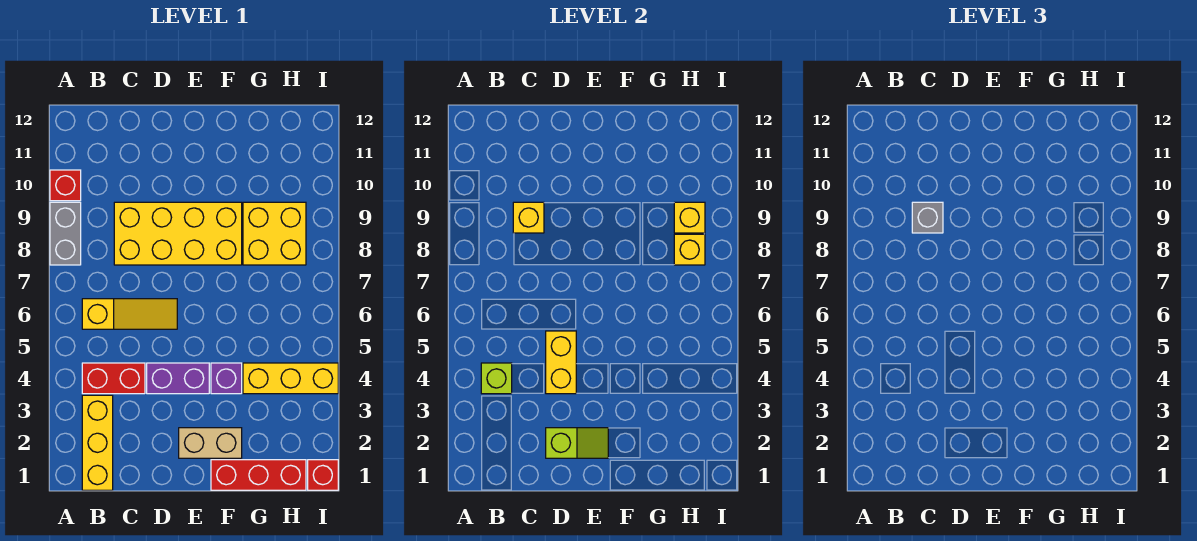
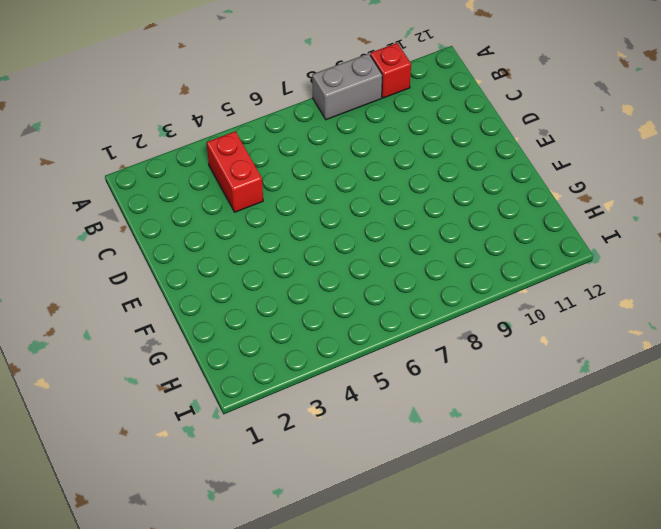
none -> yellow brick B1:B3 level 1
none -> yellow slope B6:D6 level 1 top B
none -> yellow brick C8:F9 level 1

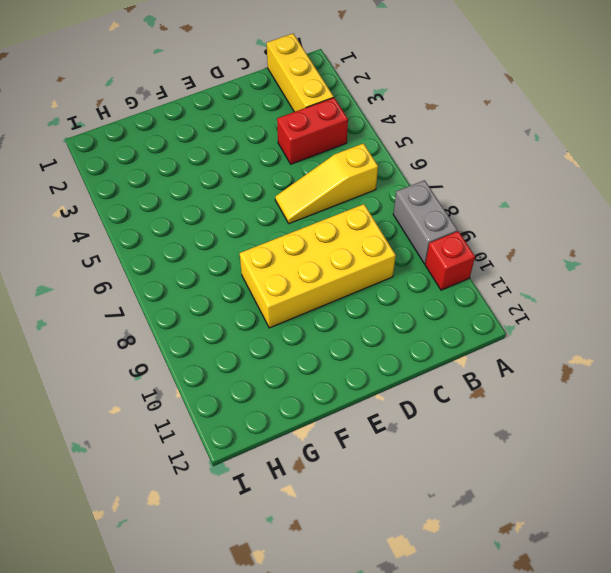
none -> purple brick D4:E4 level 1
none -> tan brick E2:F2 level 1
none -> red brick F1:H1 level 1

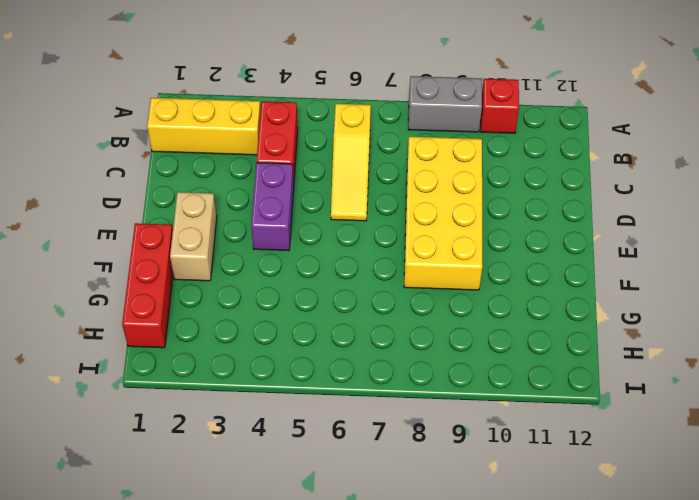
none -> purple brick F4 level 1
none -> yellow brick G4:I4 level 1
none -> yellow brick G8:H9 level 1

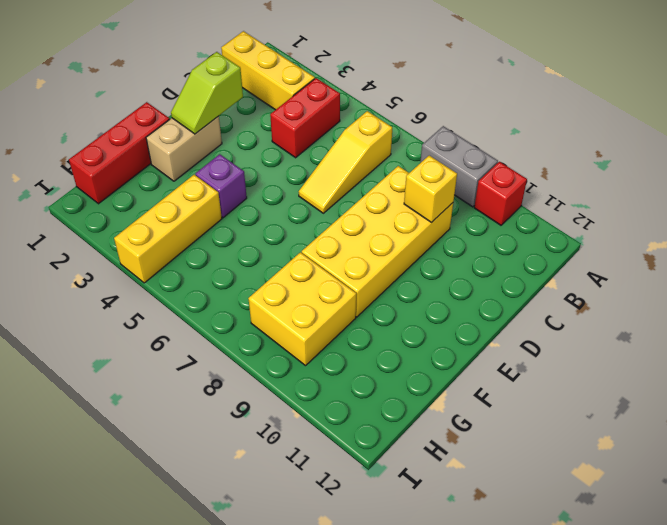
none -> purple brick D4:E4 level 1
none -> red brick I1 level 1
none -> lime brick B4 level 2

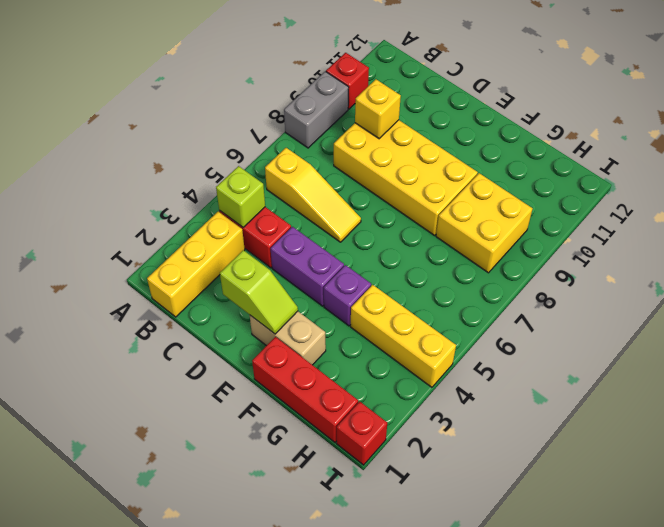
none -> yellow brick D4:D5 level 2
none -> yellow brick H8 level 2
none -> yellow brick H9 level 2

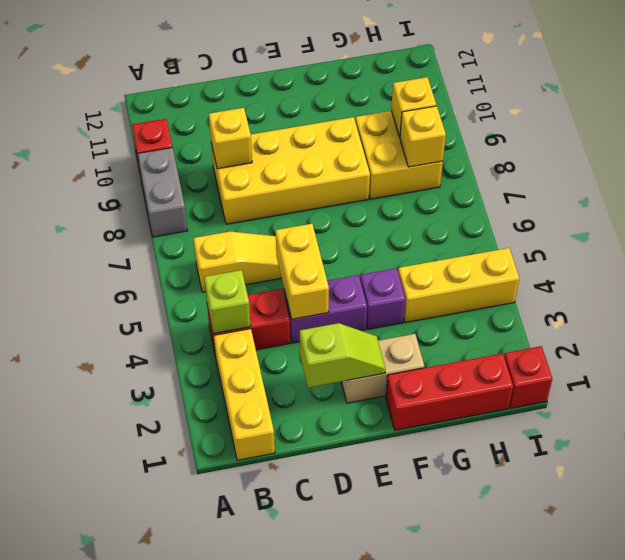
none -> grey brick C9 level 3

